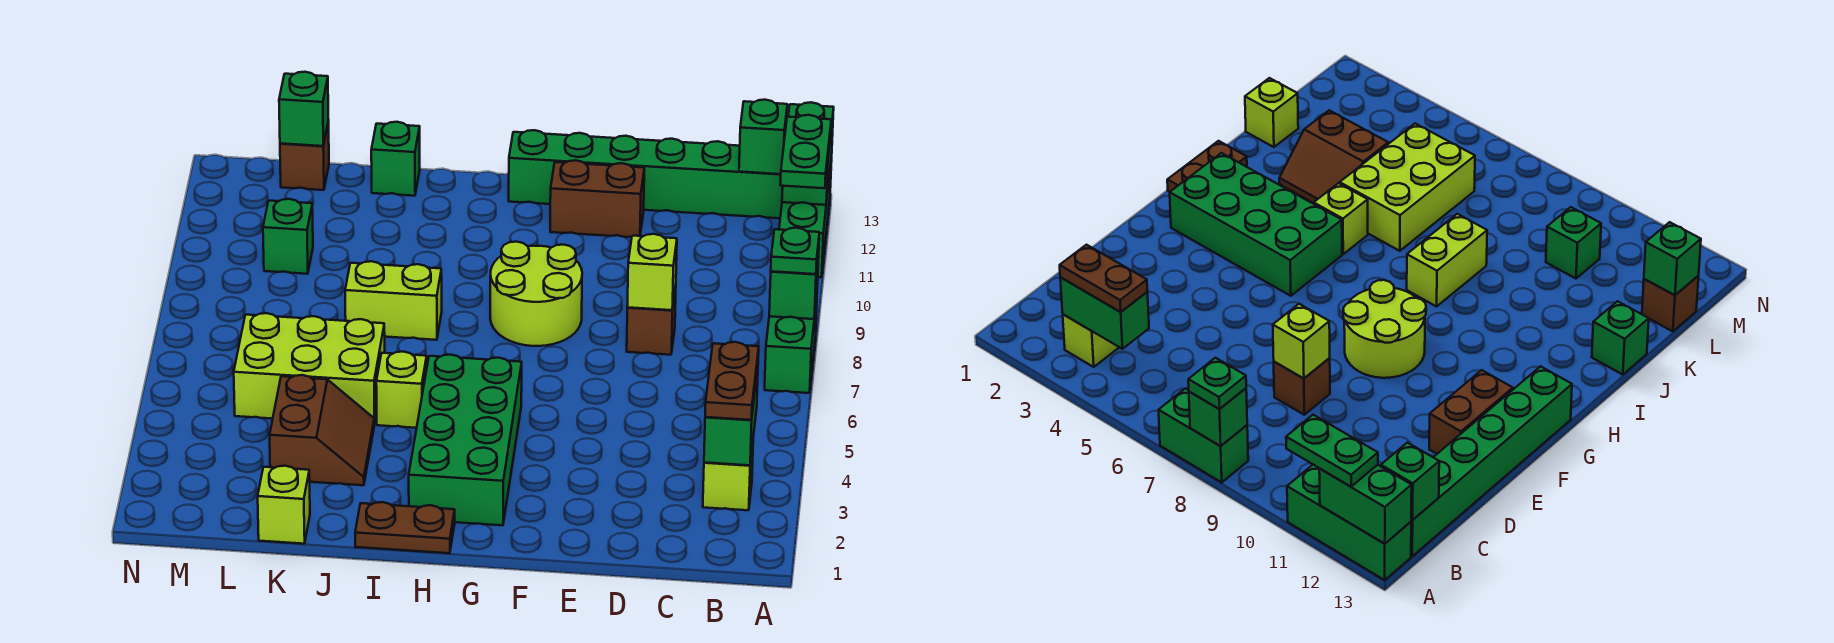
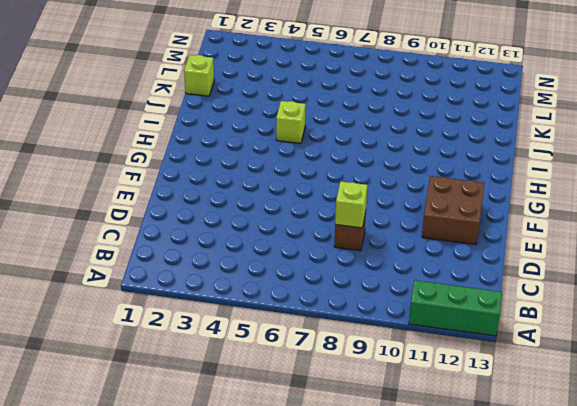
brown brick E11:F12 level 1 -> brown brick E12:F12 level 1
none -> green brick A7:A8 level 1
none -> lime brick B3 level 1
none -> green brick B13:G13 level 1

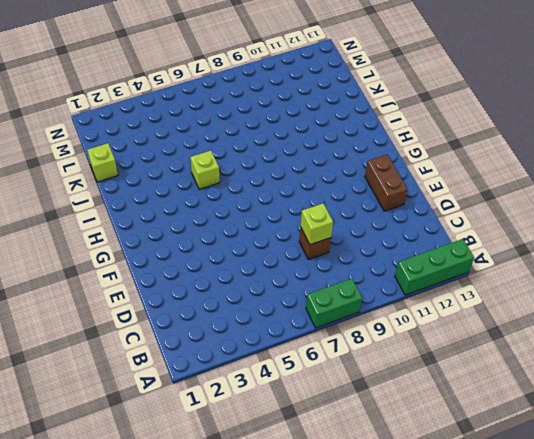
none -> lime brick B3 level 1
none -> green brick B13:G13 level 1
none -> lime round brick F8:G9 level 1

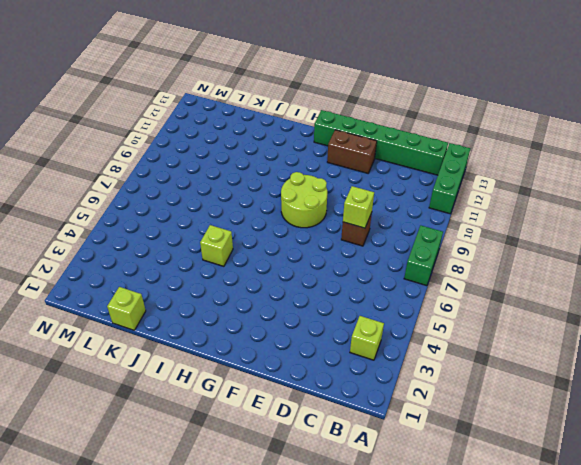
none -> green brick G2:H5 level 1
none -> brown plate H1:I1 level 1
none -> lime brick I8:J8 level 1

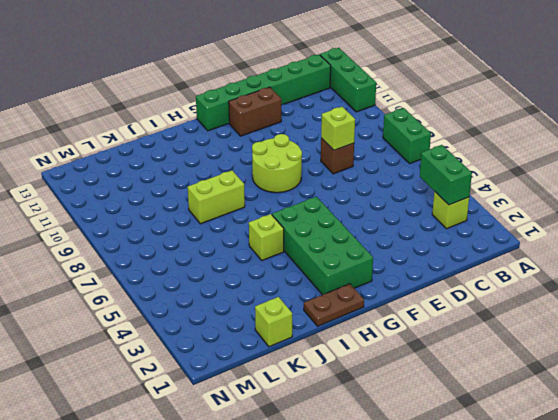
none -> brown slope J3:K4 level 1 top K
none -> lime brick J5:L6 level 1
none -> green brick J13 level 1

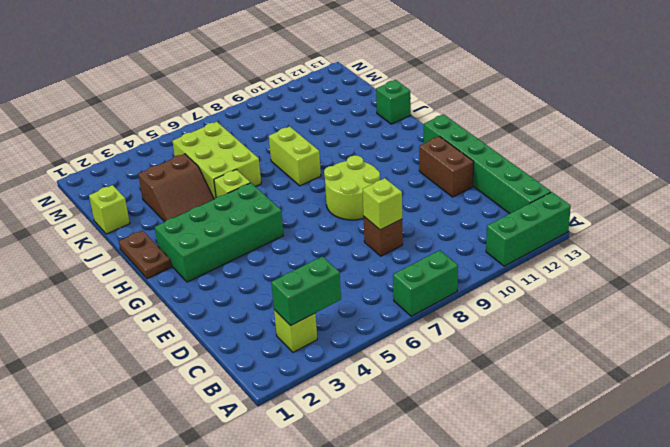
none -> green brick L10 level 1
none -> brown brick L13 level 1
none -> green brick A8 level 2

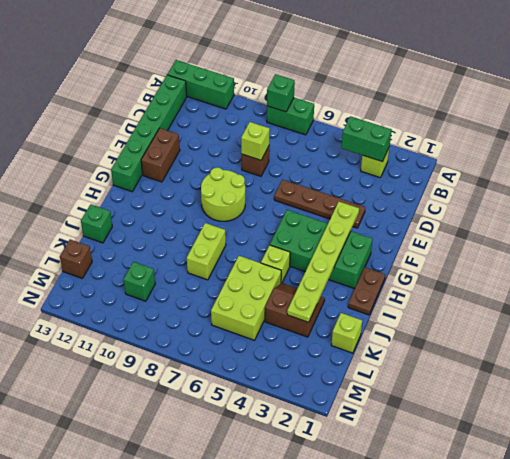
brown plate E3:E6 level 1 -> none
lime plate F3:K3 level 2 -> none
none -> green brick A12:A13 level 2
none -> green brick B13 level 2
none -> green brick L13 level 2

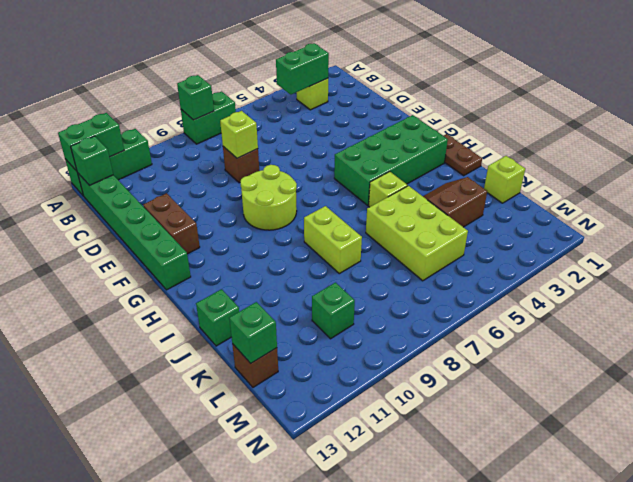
none -> green plate A8 level 3
none -> green plate A11:A12 level 3
none -> brown plate B3:B4 level 3

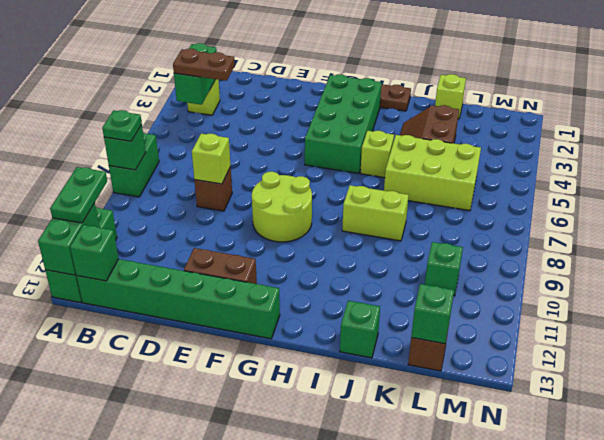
brown plate B4:C4 level 3 -> brown plate B3:B4 level 3

